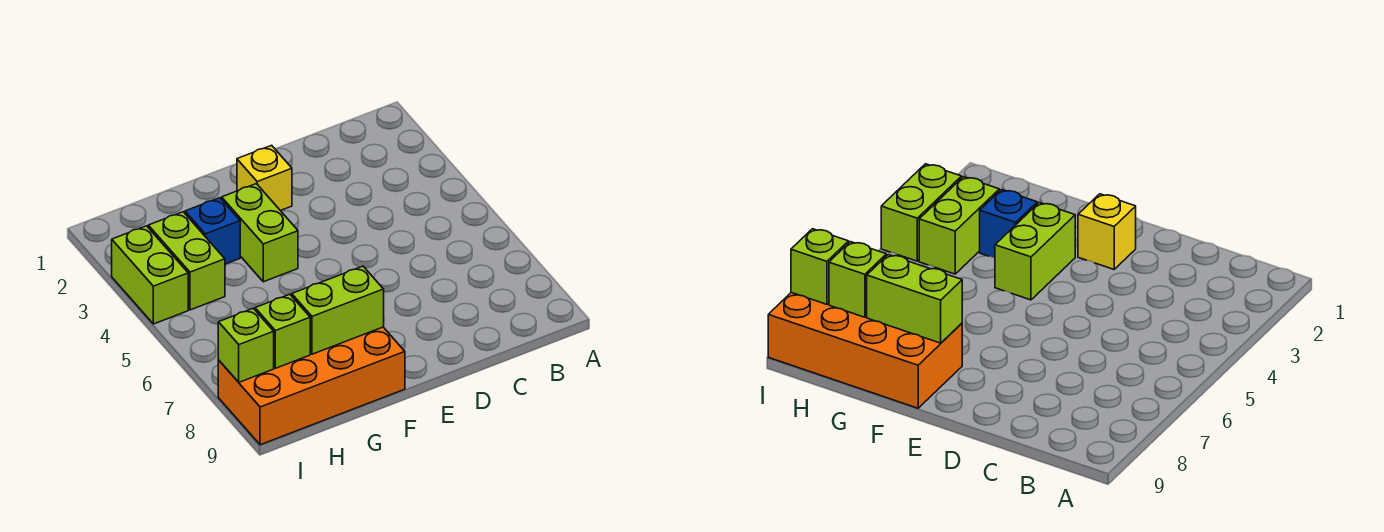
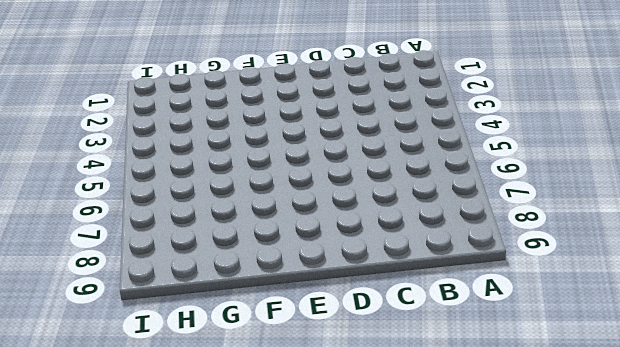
none -> yellow brick E2 level 1
none -> lime brick F3:F4 level 1

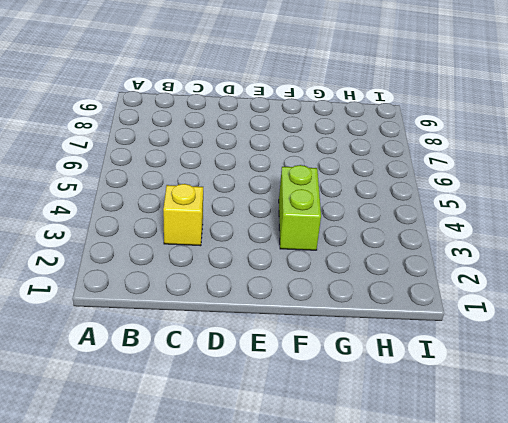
yellow brick C3 level 1 -> yellow brick E2 level 1
none -> orange brick F8:I9 level 1
none -> blue brick G3 level 1

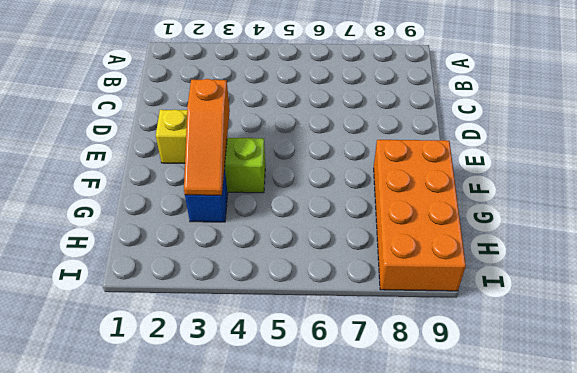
orange slope E3:G3 level 2 top E -> none
none -> lime brick H3:H4 level 1
none -> lime brick I3:I4 level 1

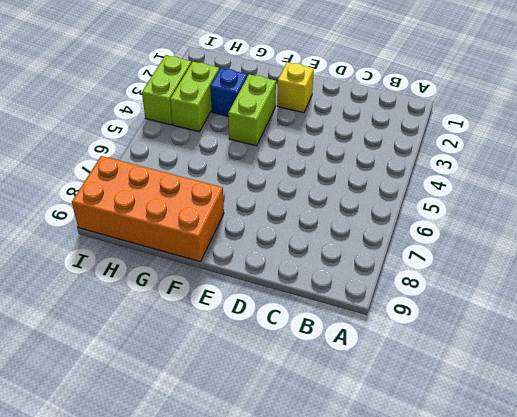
none -> lime brick F8:G8 level 2
none -> lime brick H8 level 2

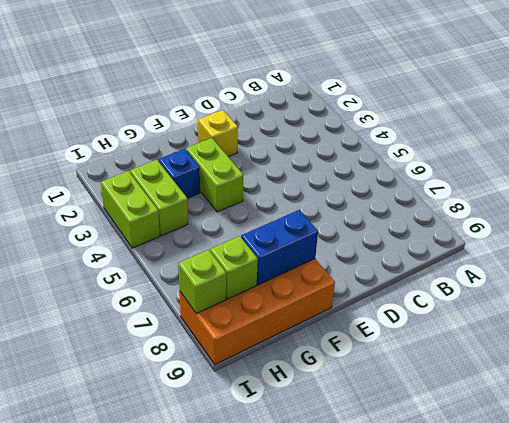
blue brick F8:G8 level 2 -> lime brick F8:G8 level 2

